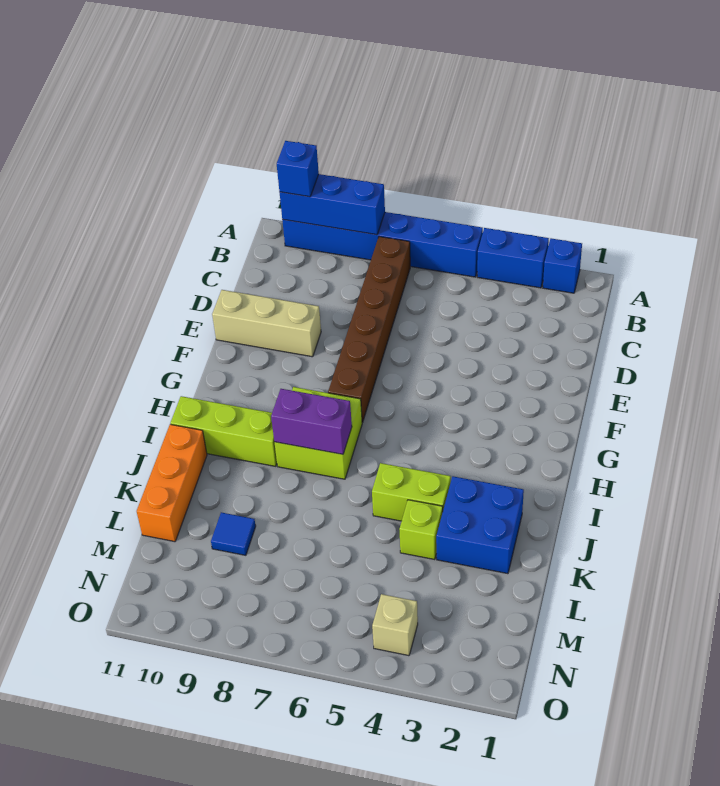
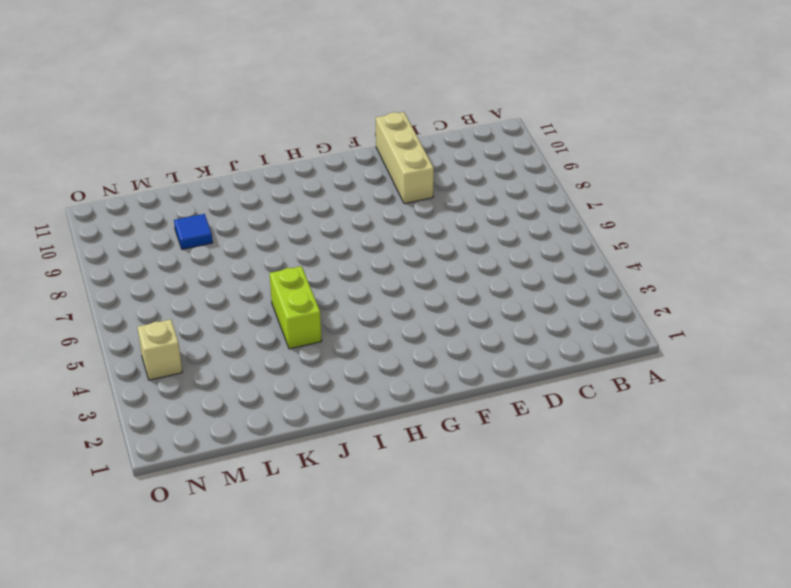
none -> blue brick A2 level 1
none -> blue brick A3:A4 level 1
none -> blue brick A5:A10 level 1

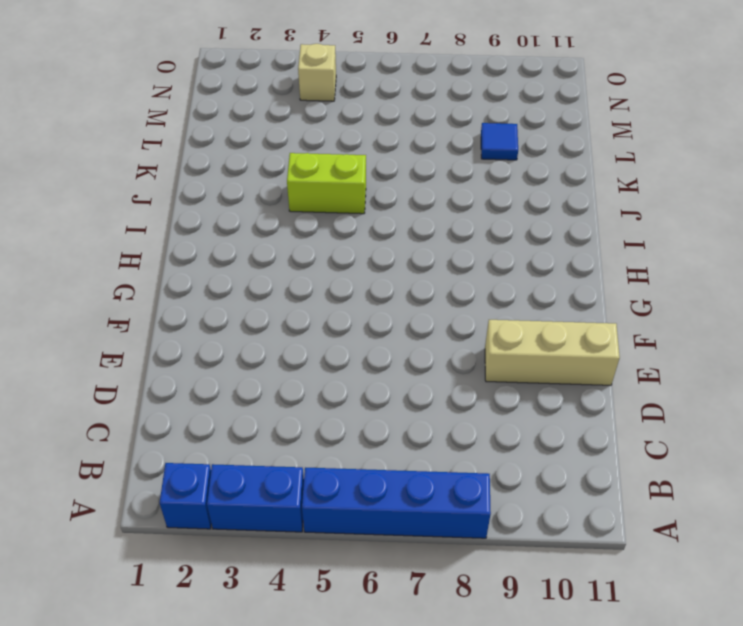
blue brick A5:A8 level 1 -> blue brick A5:A10 level 1
none -> brown brick B7:G7 level 1
none -> lime brick H7:I8 level 1
none -> lime brick I9:I11 level 1

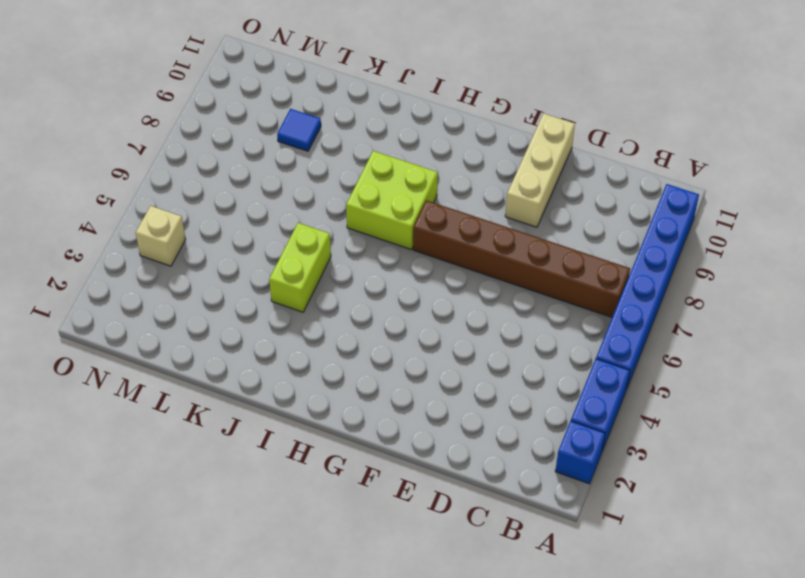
none -> lime brick I9:I11 level 1
none -> blue brick J2:K3 level 1
none -> orange brick J11:L11 level 1

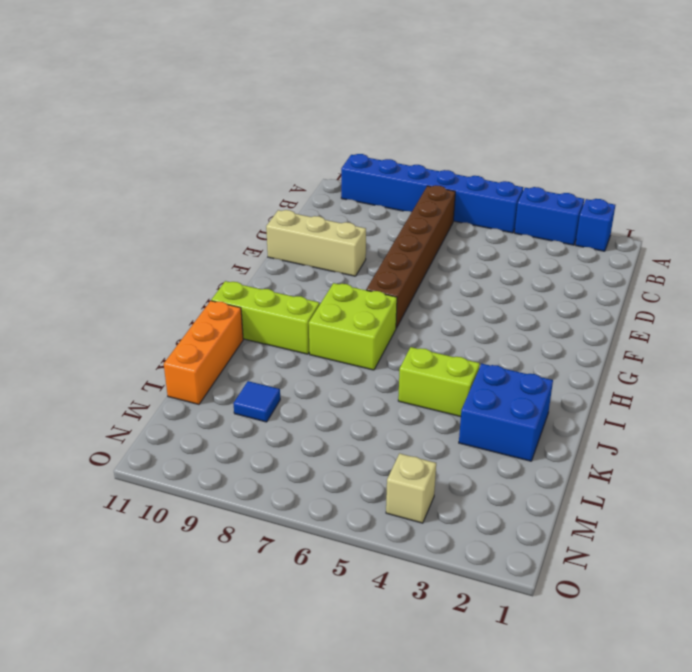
none -> lime brick K4 level 1
none -> blue brick A8:A10 level 2
none -> purple brick I7:I8 level 2

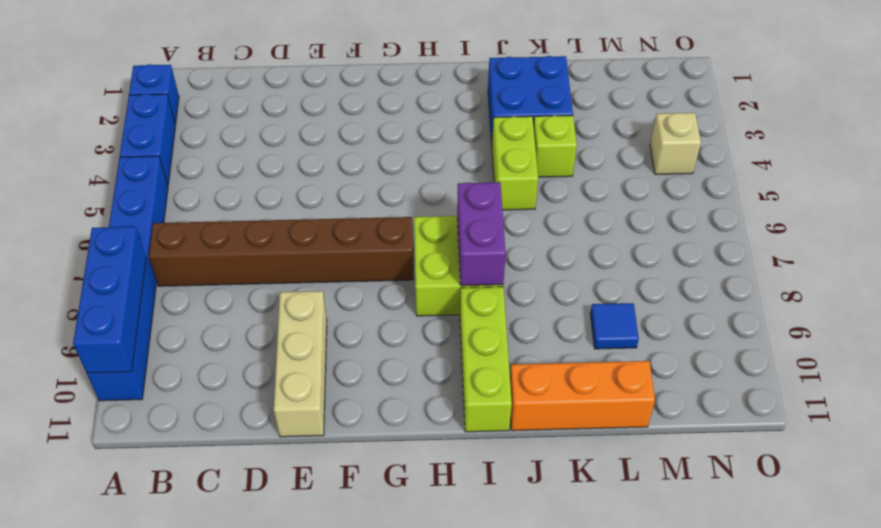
none -> blue brick A10 level 3

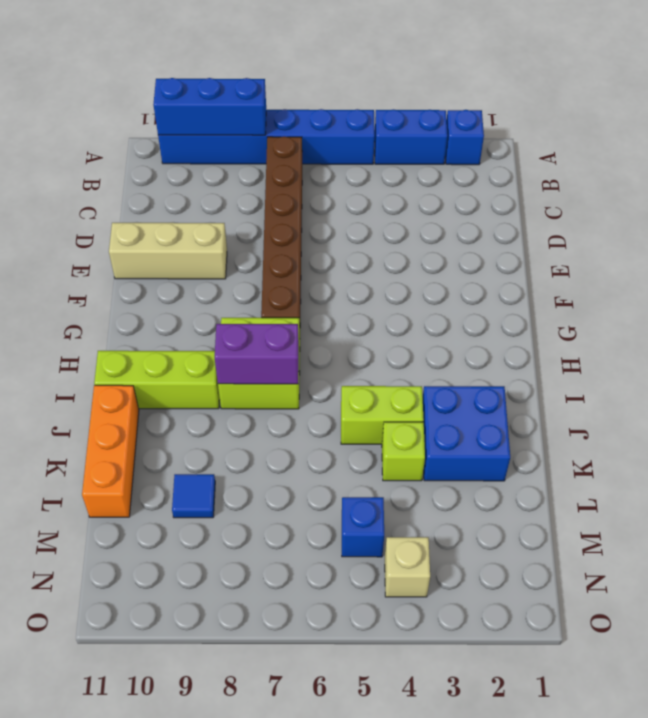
blue brick M5 level 1 -> blue brick A10 level 3

